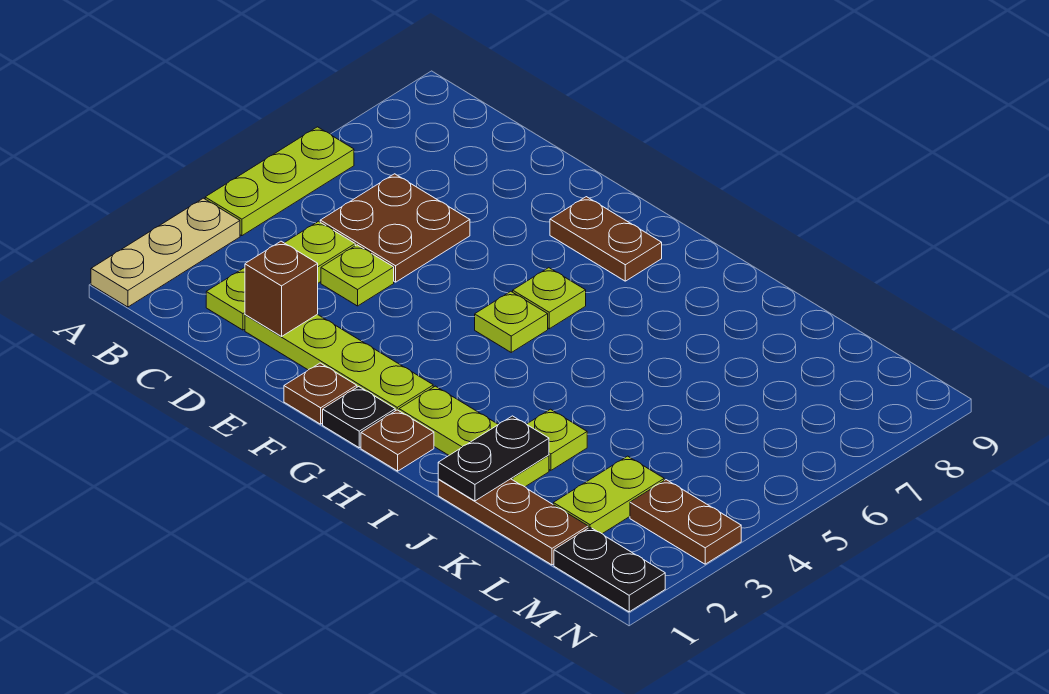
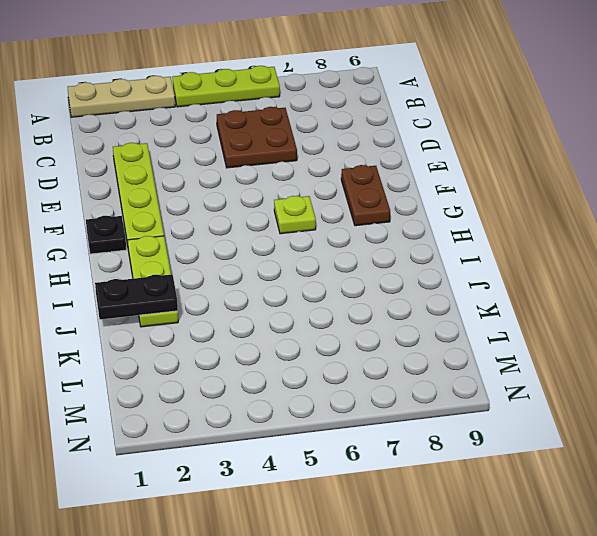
none -> lime plate C2:C4 level 1
none -> lime plate D4 level 1
none -> brown plate F1 level 1

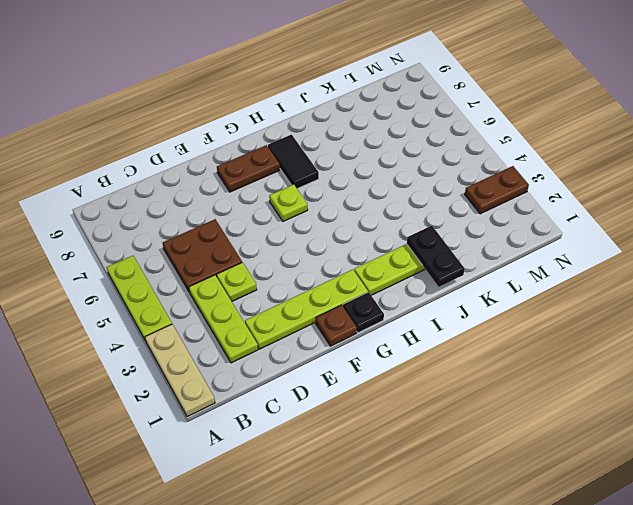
black tile H7:H8 level 1 -> none
none -> lime plate G5 level 1
none -> brown plate H1 level 1
none -> brown plate J1:L1 level 1

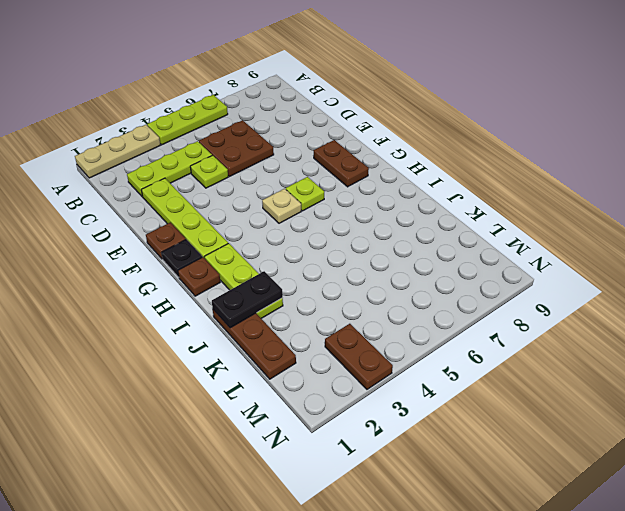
tan plate G5 level 1 -> lime plate G5 level 1
none -> lime plate J3 level 1
none -> lime plate L2:L3 level 1
none -> black plate M1:N1 level 1

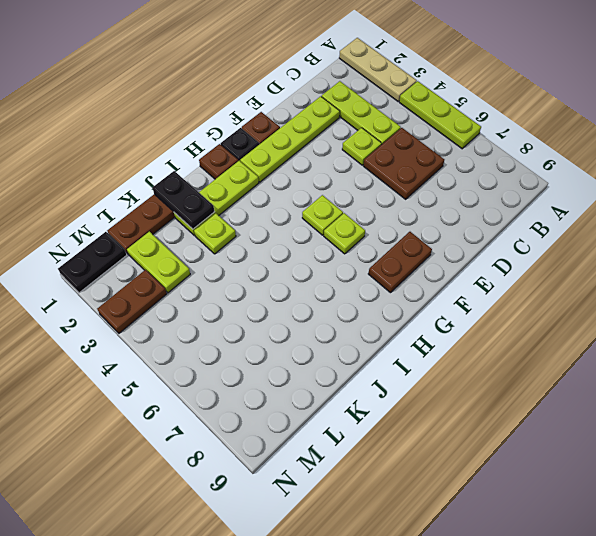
none -> brown brick D2 level 2

